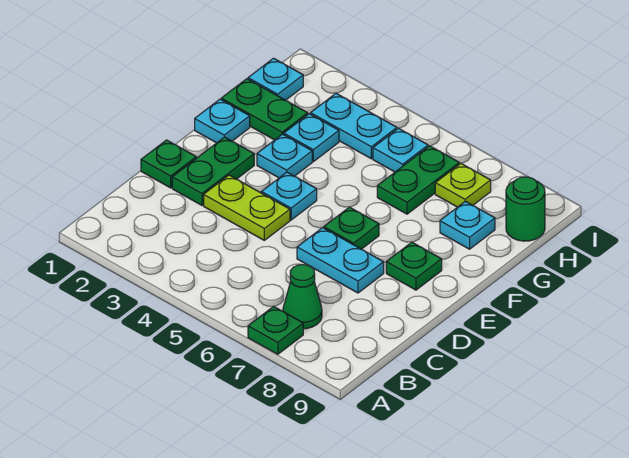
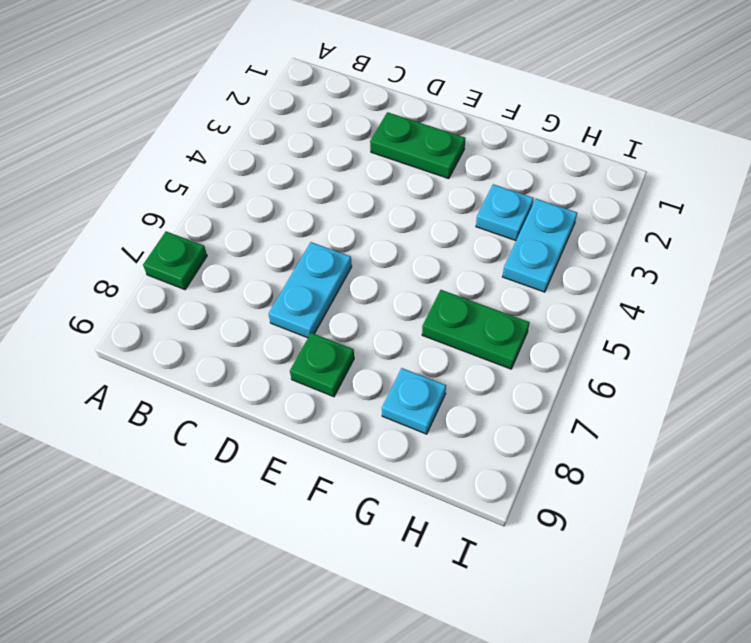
none -> green cone B7 level 1
none -> green plate D1 level 1
none -> lime plate D3:D4 level 1

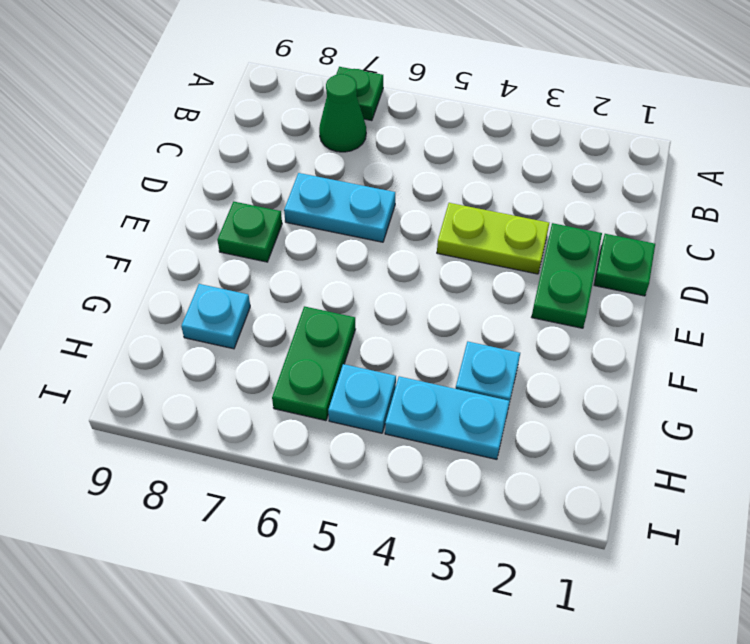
none -> cyan plate E4 level 1
none -> green plate E6 level 1
none -> cyan plate F1 level 1

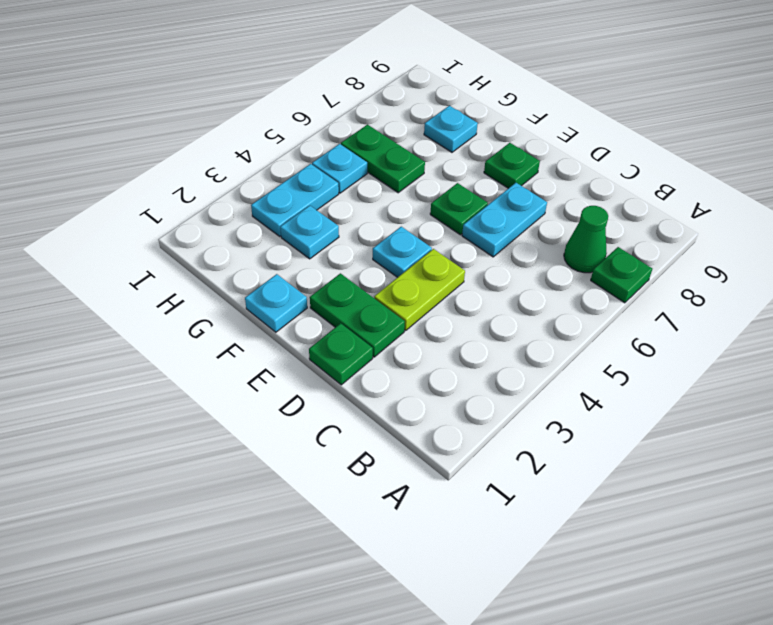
none -> cyan plate F3 level 1
none -> green plate G1:G2 level 1
none -> cyan plate H1 level 1

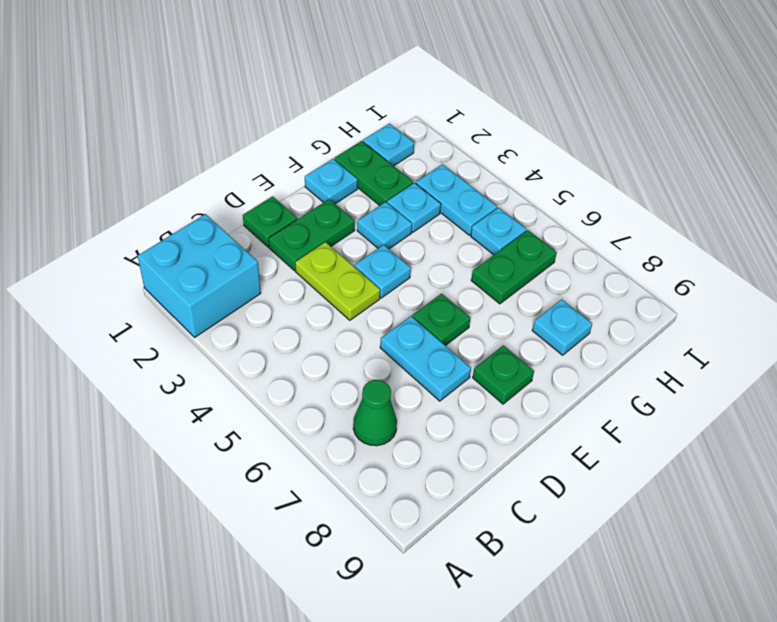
cyan brick A1:B2 level 1 -> none
none -> green plate A7 level 1
none -> lime plate H7 level 1
none -> green round brick H9 level 1

